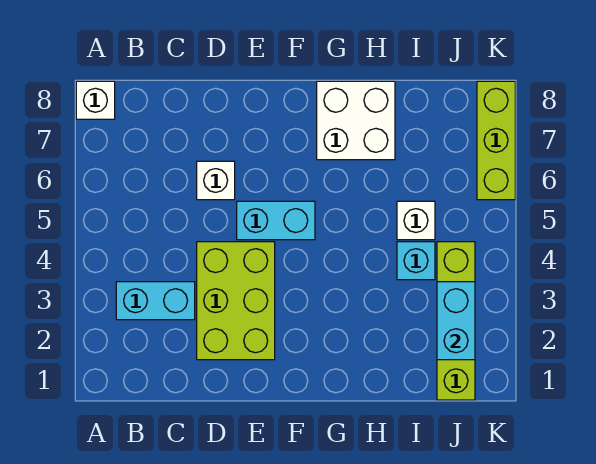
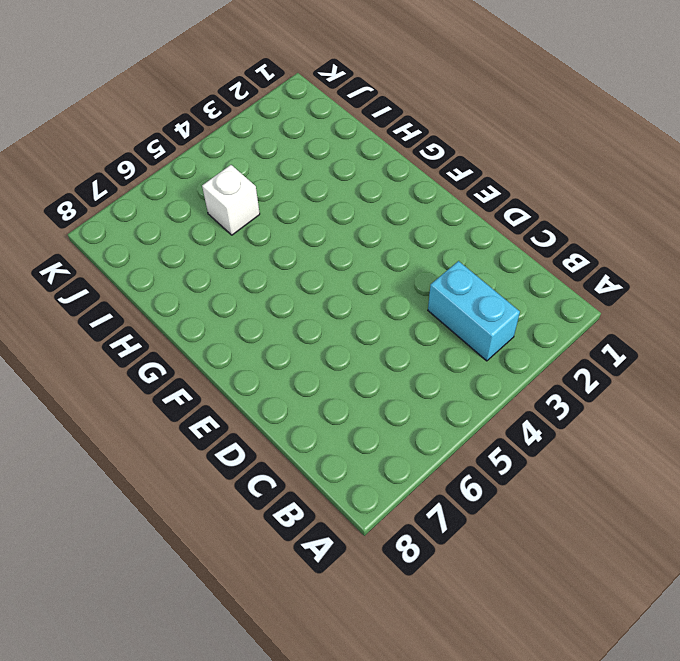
none -> white brick A8 level 1
none -> lime brick D2:E4 level 1

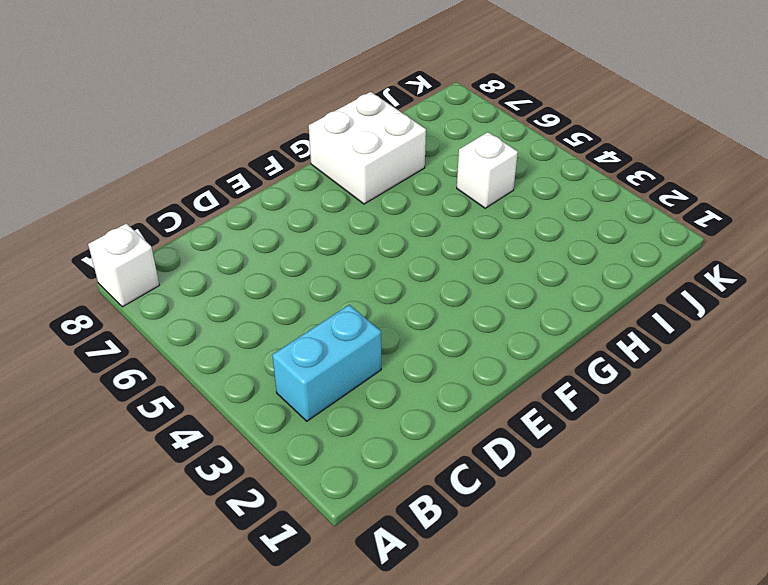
none -> lime brick D2:E4 level 1
none -> white brick D6 level 1

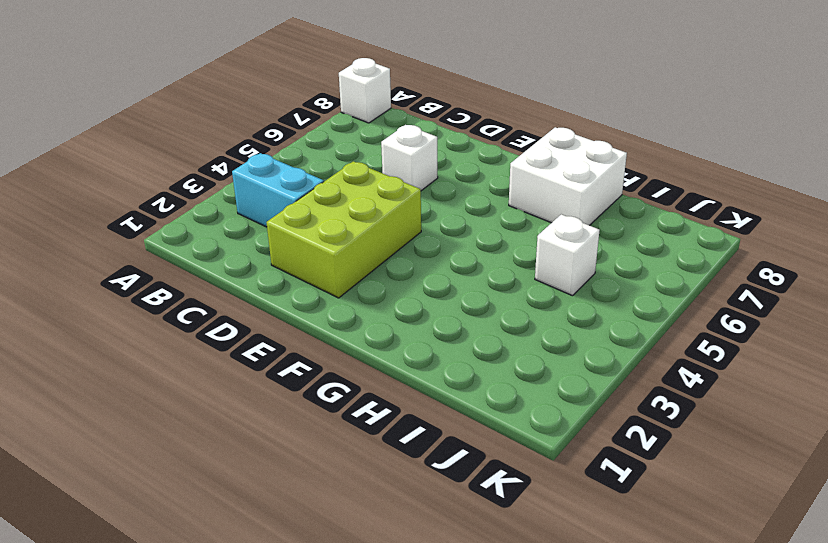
none -> cyan brick E5:F5 level 1
none -> cyan brick I4 level 1

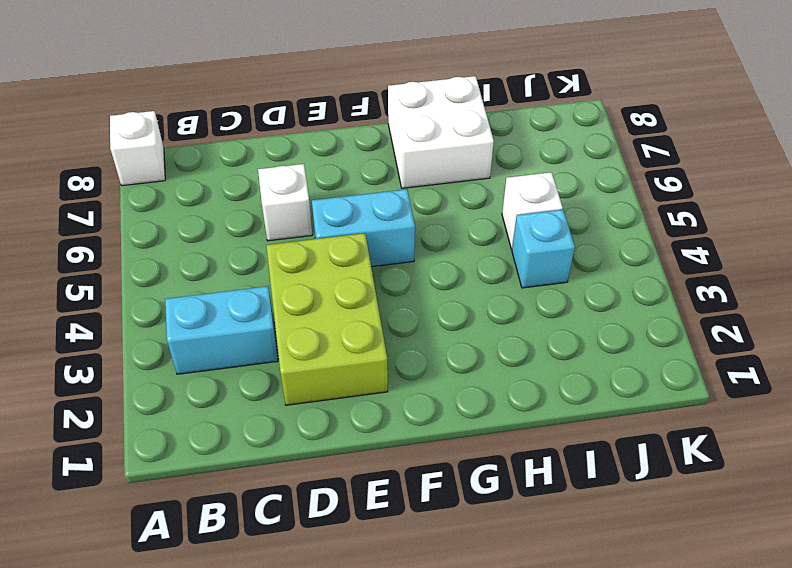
none -> lime brick J1:J4 level 1
none -> lime brick K6:K8 level 1

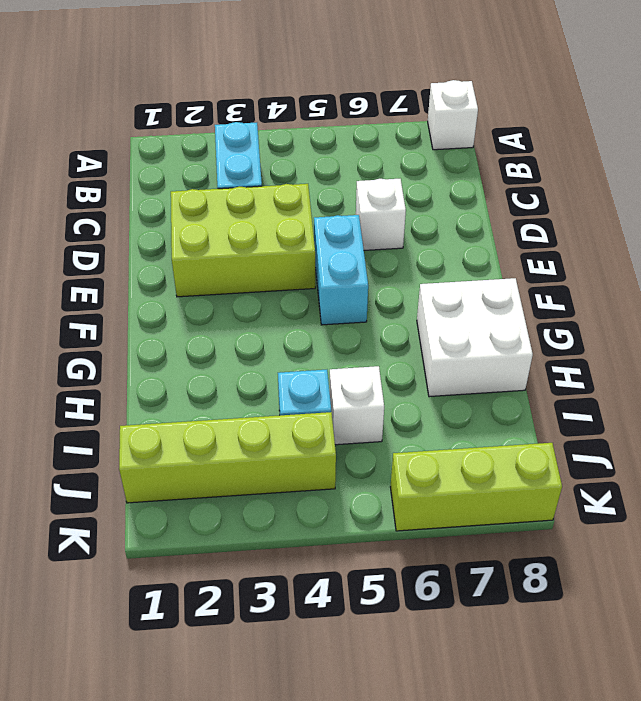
none -> cyan brick J2:J3 level 2

